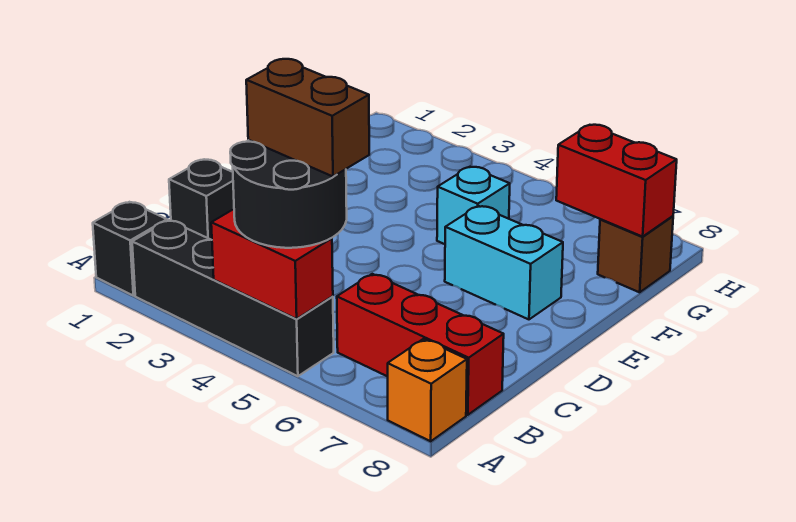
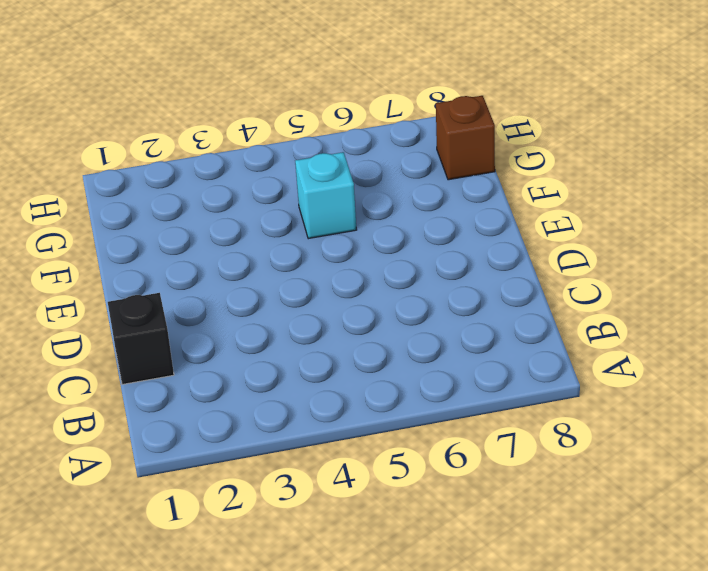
none -> black brick A1 level 1
none -> black brick A2:A5 level 1
none -> orange brick A8 level 1

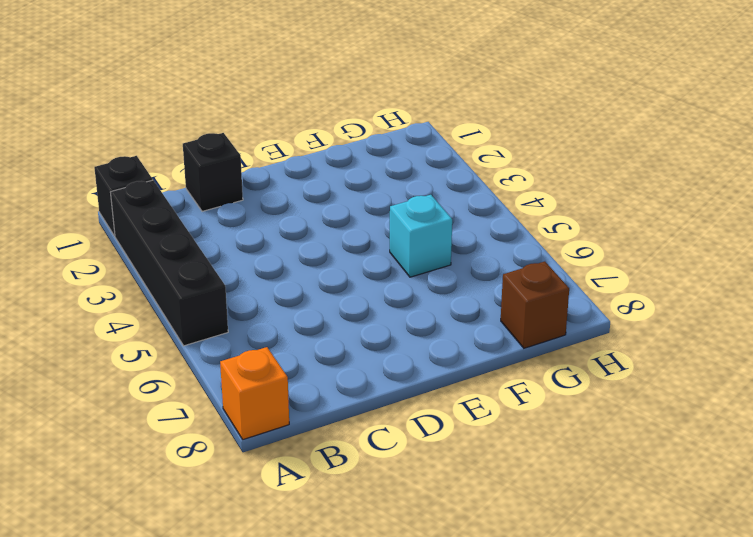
none -> red brick B6:B8 level 1
none -> cyan brick E6:E7 level 1
none -> red brick A4:A5 level 2

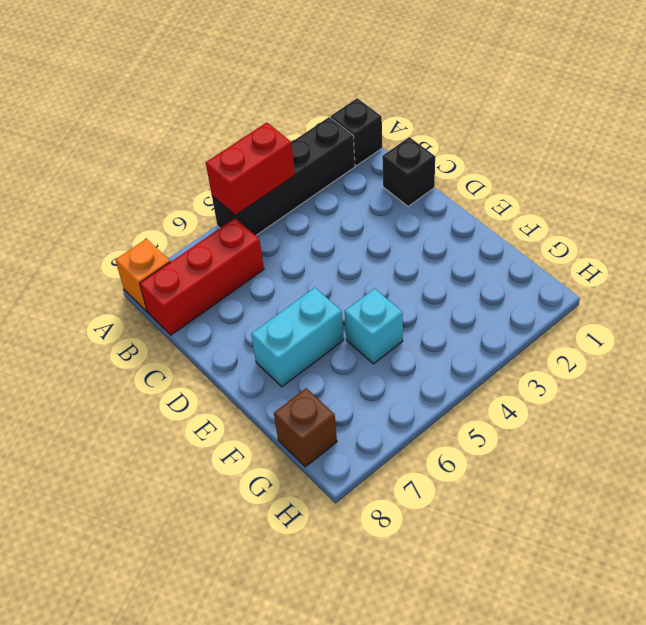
none -> red brick G7:G8 level 2
none -> black round brick A4:B5 level 3
none -> brown brick B4:B5 level 4

